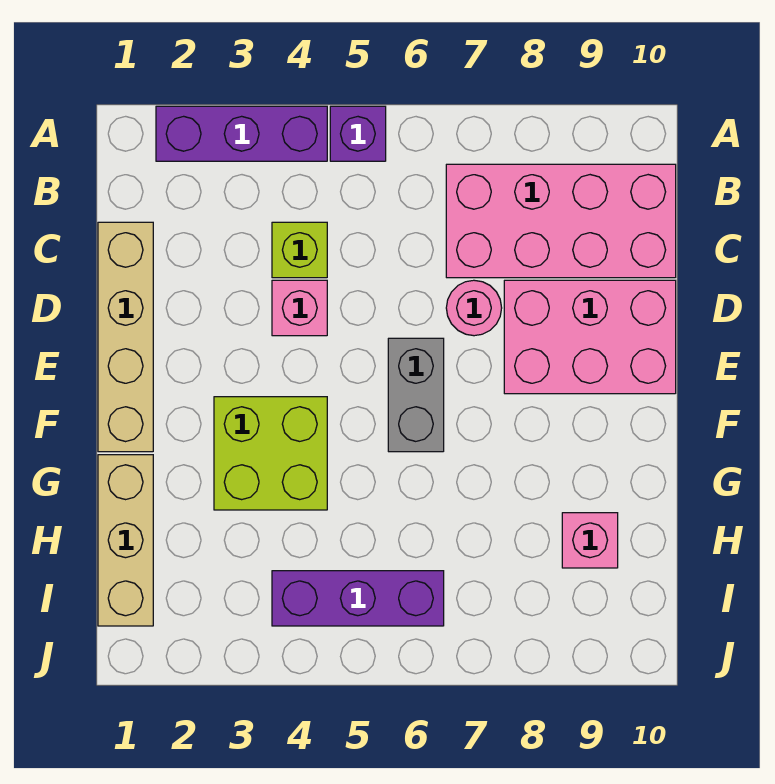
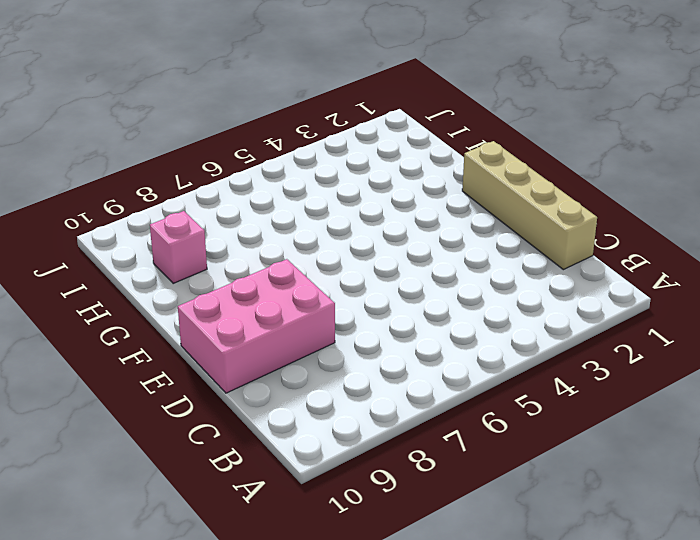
none -> purple brick A2:A4 level 1
none -> purple brick A5 level 1
none -> pink brick B7:C10 level 1

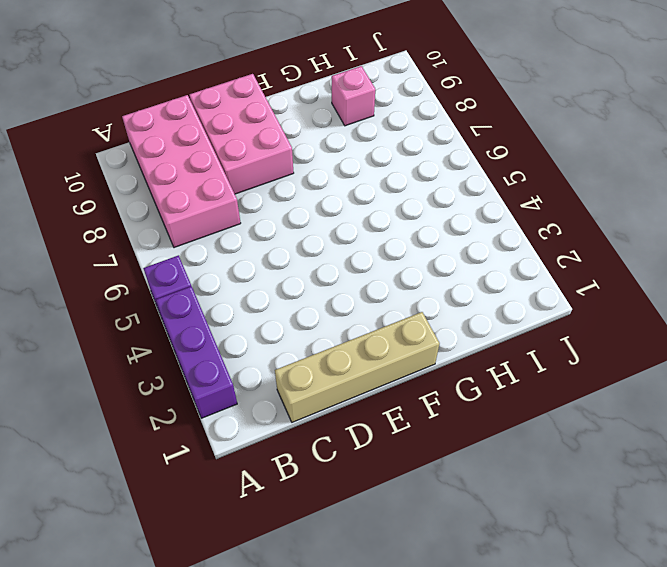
none -> lime brick C4 level 1
none -> pink brick D4 level 1
none -> pink round brick D7 level 1

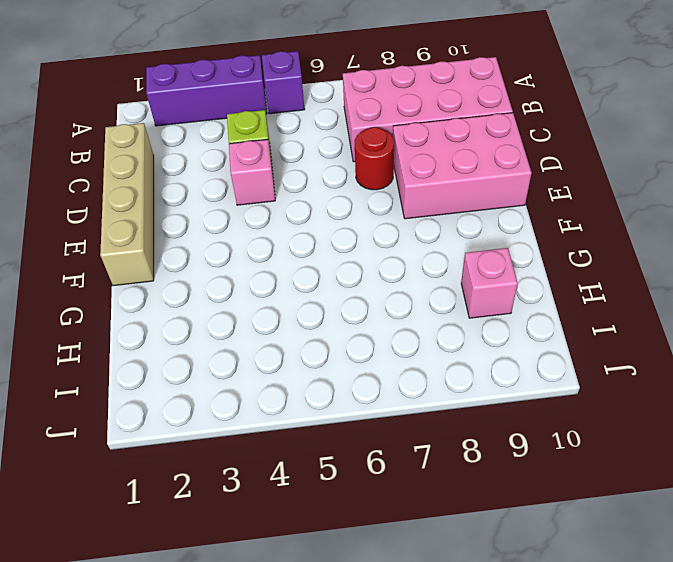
red round brick D7 level 1 -> pink round brick D7 level 1
none -> grey brick E6:F6 level 1
none -> lime brick F3:G4 level 1
none -> tan brick G1:I1 level 1

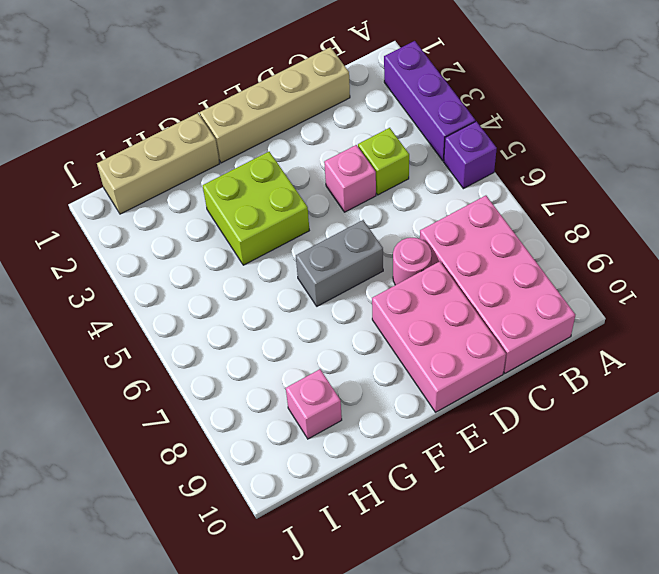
none -> purple brick I4:I6 level 1

